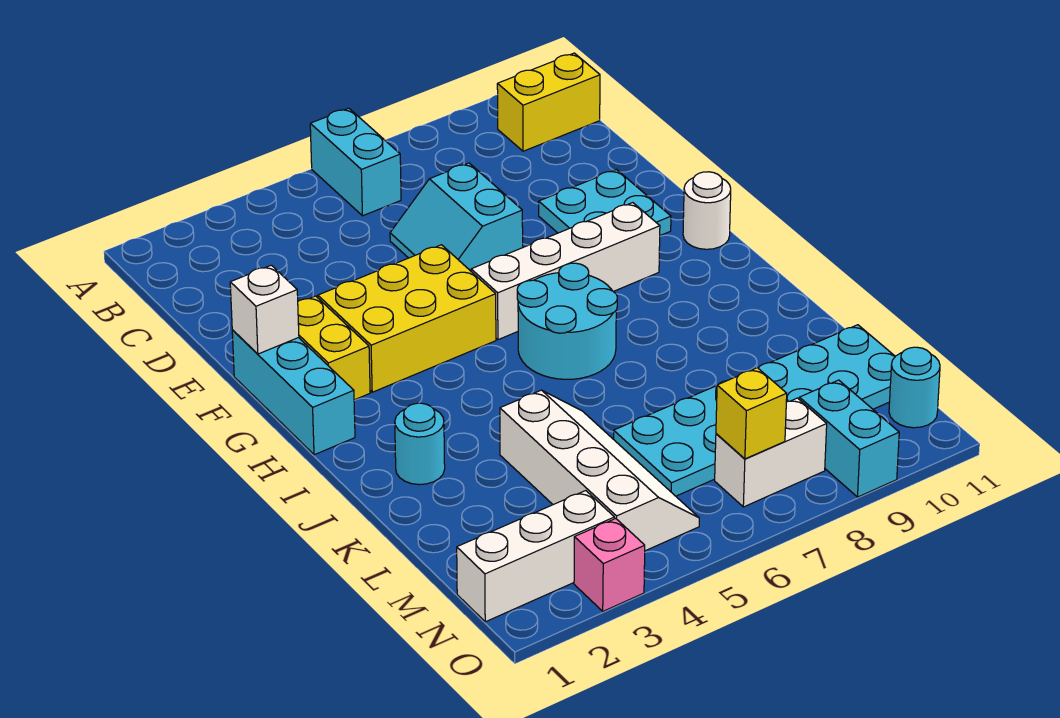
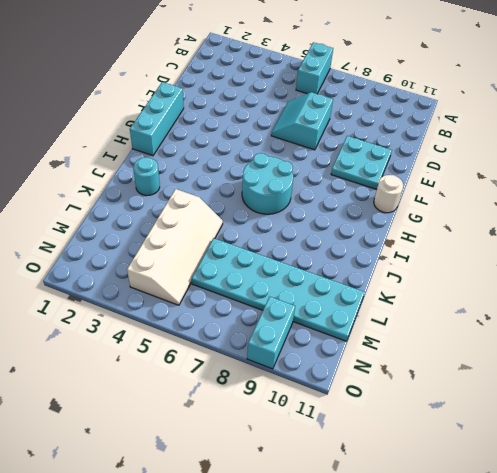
none -> yellow brick B10:B11 level 1
none -> yellow brick F2:G2 level 1
none -> yellow brick F3:G5 level 1

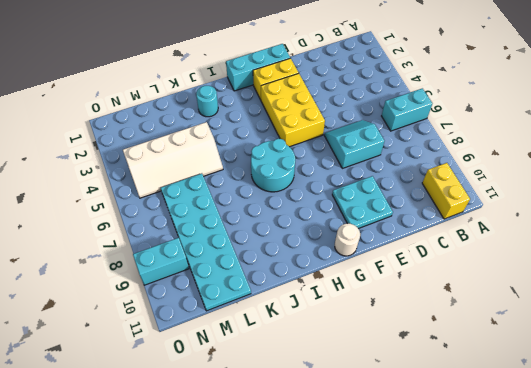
none -> white brick G6:G9 level 1
none -> white brick N1:N3 level 1
none -> white brick N7:N8 level 1

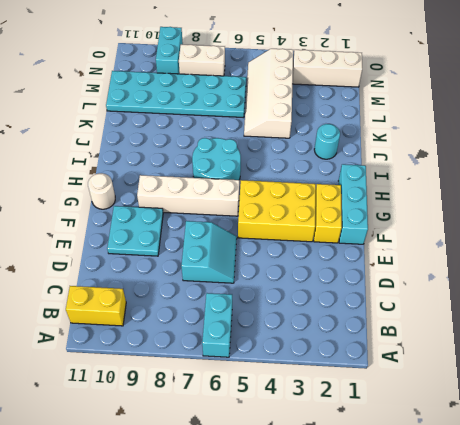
none -> cyan round brick N11 level 1
none -> pink brick O3 level 1
none -> white brick F1 level 2

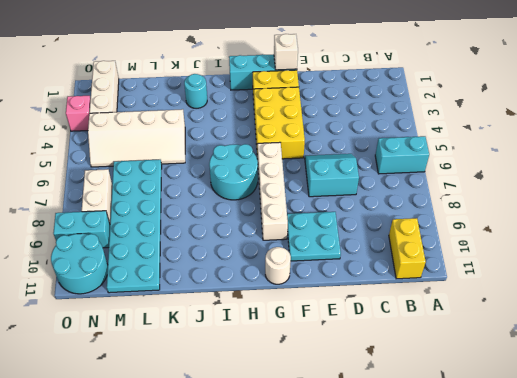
cyan round brick N10:O11 level 1 -> cyan round brick N11 level 1
none -> yellow brick N7 level 2

